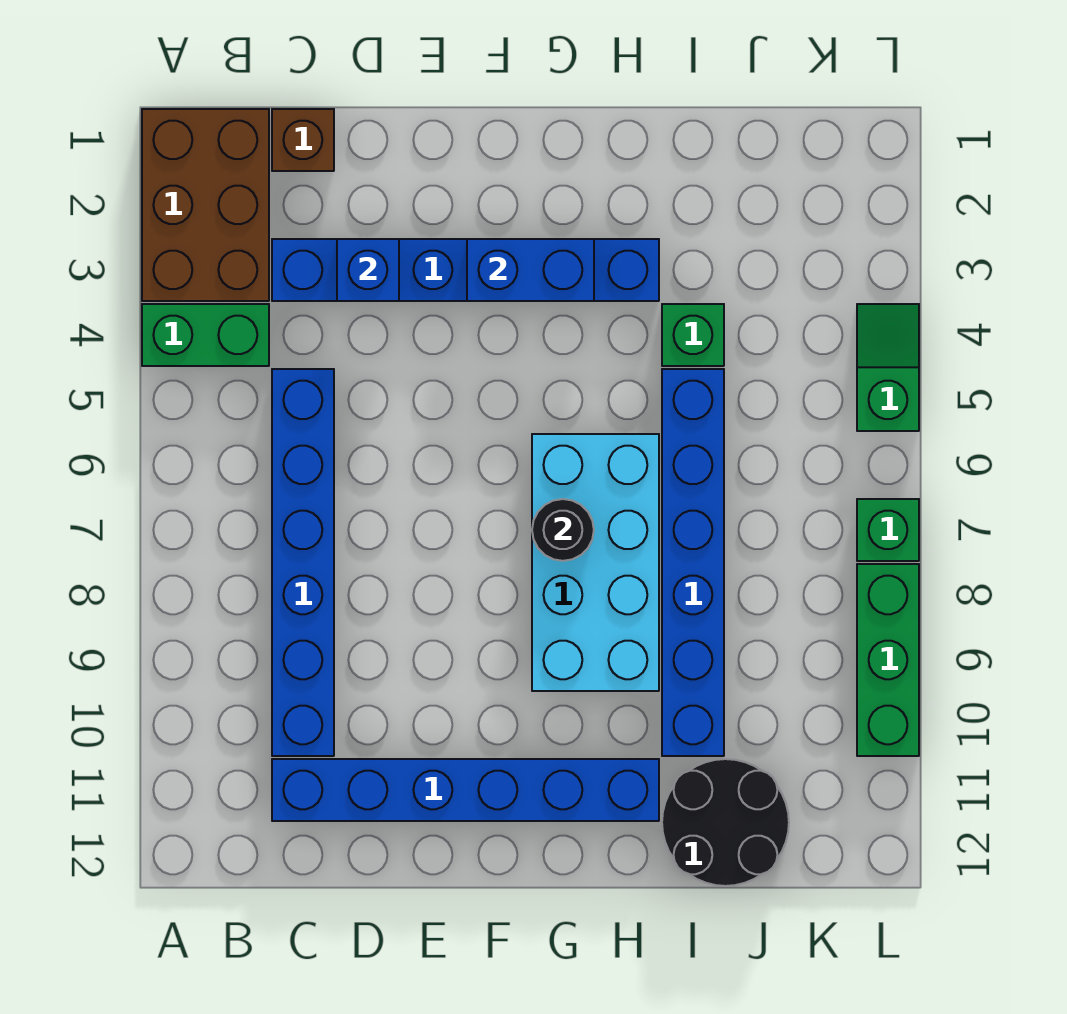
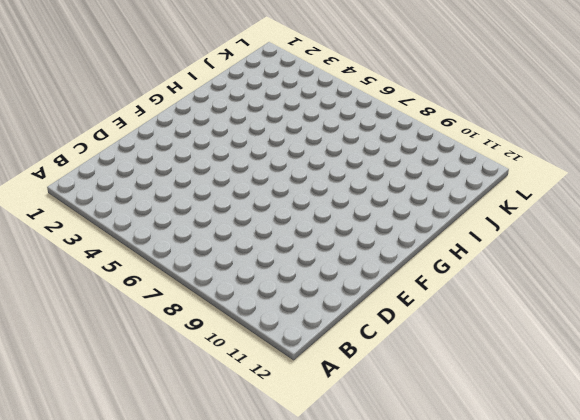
none -> brown brick A1:B3 level 1
none -> green brick A4:B4 level 1
none -> brown brick C1 level 1

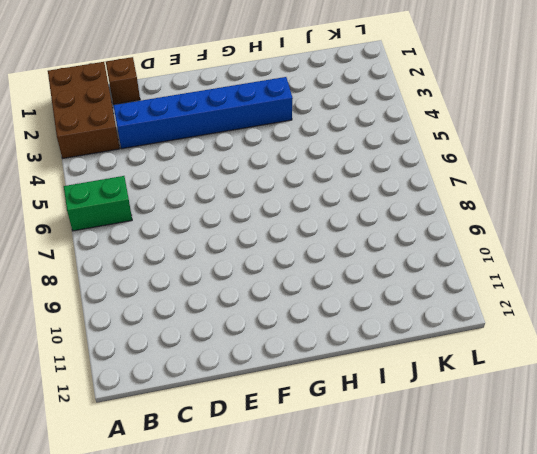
green brick A6:B6 level 1 -> green brick A4:B4 level 1
none -> blue brick C5:C10 level 1
none -> blue brick C11:H11 level 1
none -> cyan brick G6:H9 level 1

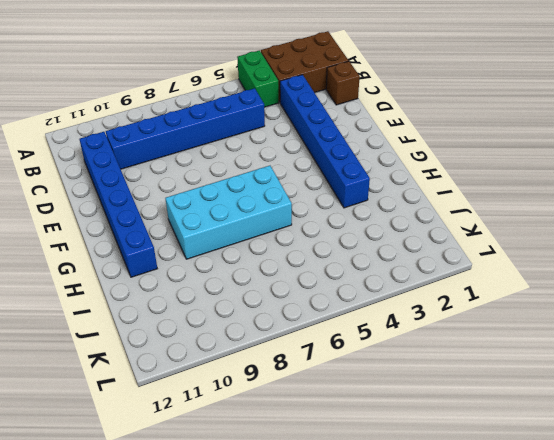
none -> green brick I4 level 1
none -> blue brick I5:I10 level 1
none -> black round brick I11:J12 level 1

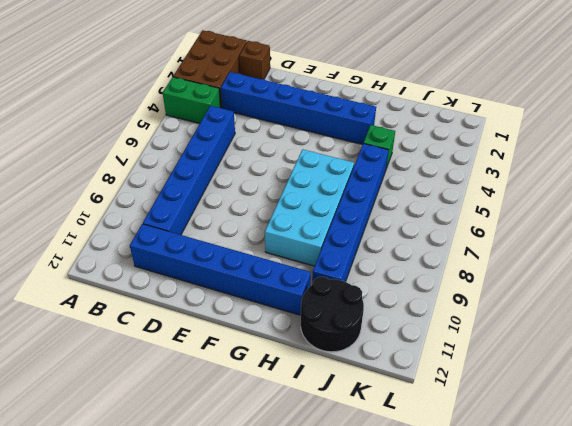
none -> green slope L4:L5 level 1 top 5
none -> green brick L7 level 1
none -> green brick L8:L10 level 1

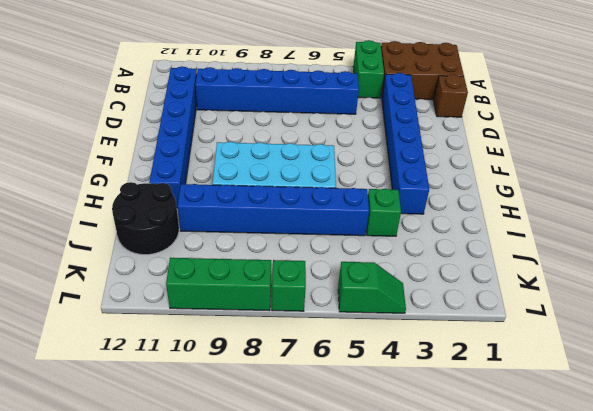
none -> blue brick D3 level 2
none -> blue brick F3:G3 level 2
none -> black round brick G7 level 2

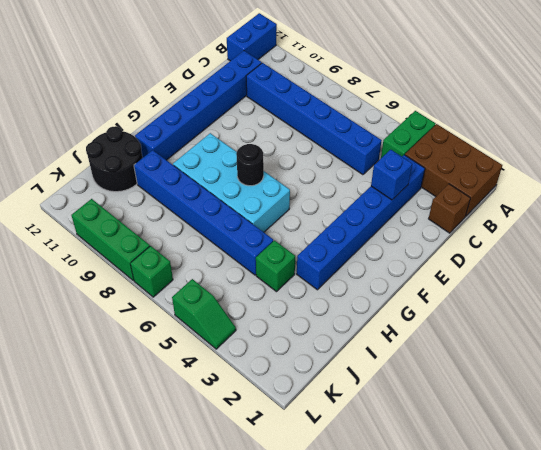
blue brick A12:B12 level 1 -> blue brick F3:G3 level 2

